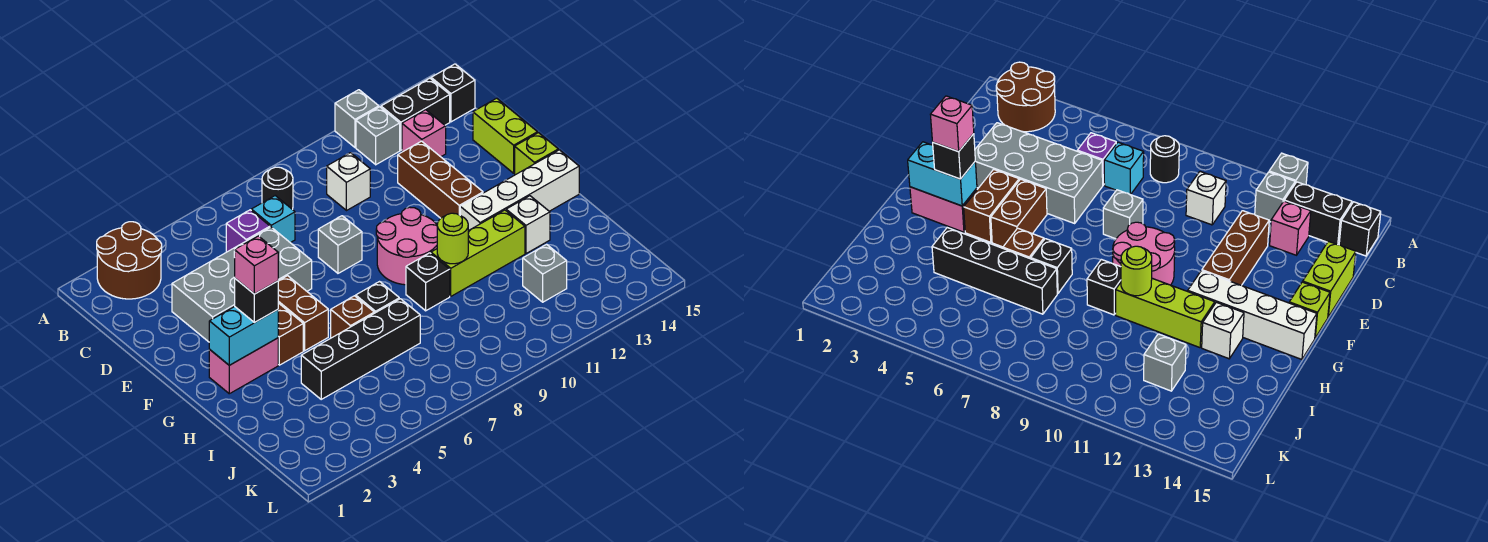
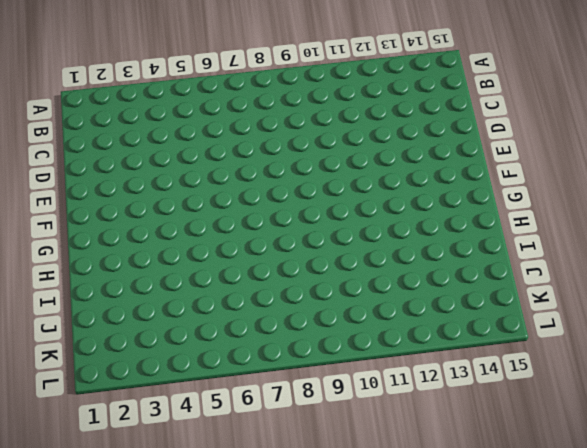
none -> brown round brick A2:B3 level 1
none -> grey brick A12 level 1
none -> black round brick B8 level 1
none -> grey brick B12 level 1

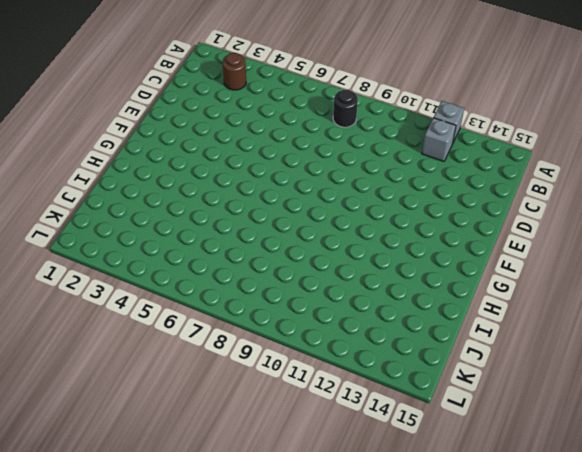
brown round brick B3 level 1 -> brown round brick A2:B3 level 1
none -> black brick B13:B14 level 1
none -> black brick B15 level 1
none -> purple brick C6 level 1
none -> cyan brick C7 level 1

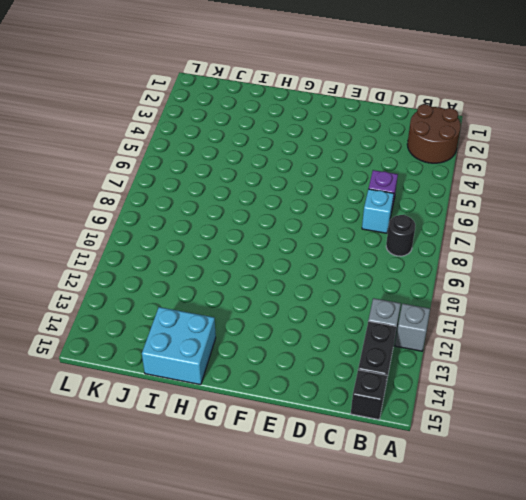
cyan brick H14:I15 level 1 -> none
none -> white brick C10 level 1
none -> pink brick C13 level 1
none -> grey brick D3:E6 level 1
none -> brown brick D12:F12 level 1

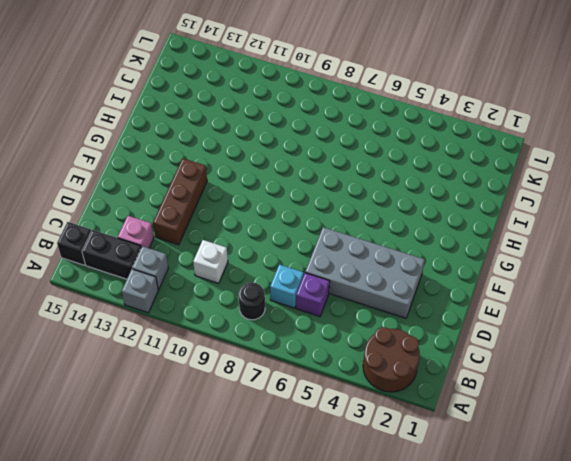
none -> lime brick D15:E15 level 1
none -> grey brick E8 level 1
none -> brown brick F4:G4 level 1
none -> brown brick F5:G5 level 1

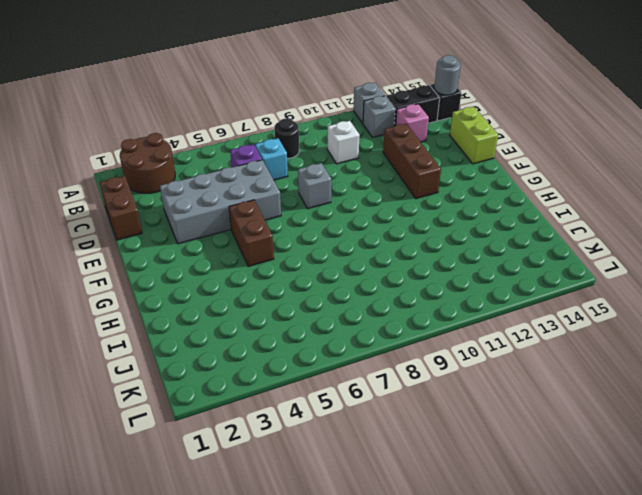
grey round brick B15 level 2 -> none
brown brick C1:D1 level 1 -> brown brick F4:G4 level 1
none -> pink round brick F9:G10 level 1
none -> lime brick F15 level 1
none -> pink brick G2:G3 level 1
none -> white brick G12:G15 level 1

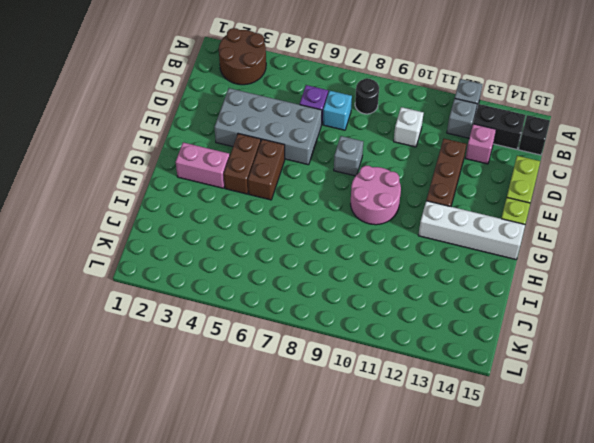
none -> brown brick H6 level 1
none -> black brick H7 level 1
none -> black brick H9 level 1
none -> lime brick H10:H12 level 1

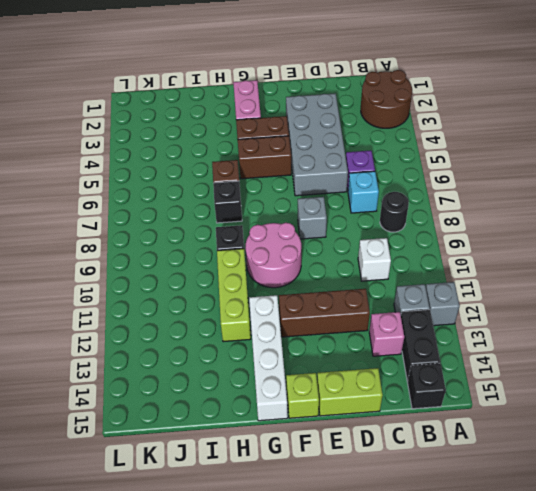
none -> white brick H13 level 1
none -> black brick I4:I7 level 1
none -> grey brick J12 level 1
none -> cyan brick G2:G3 level 2

